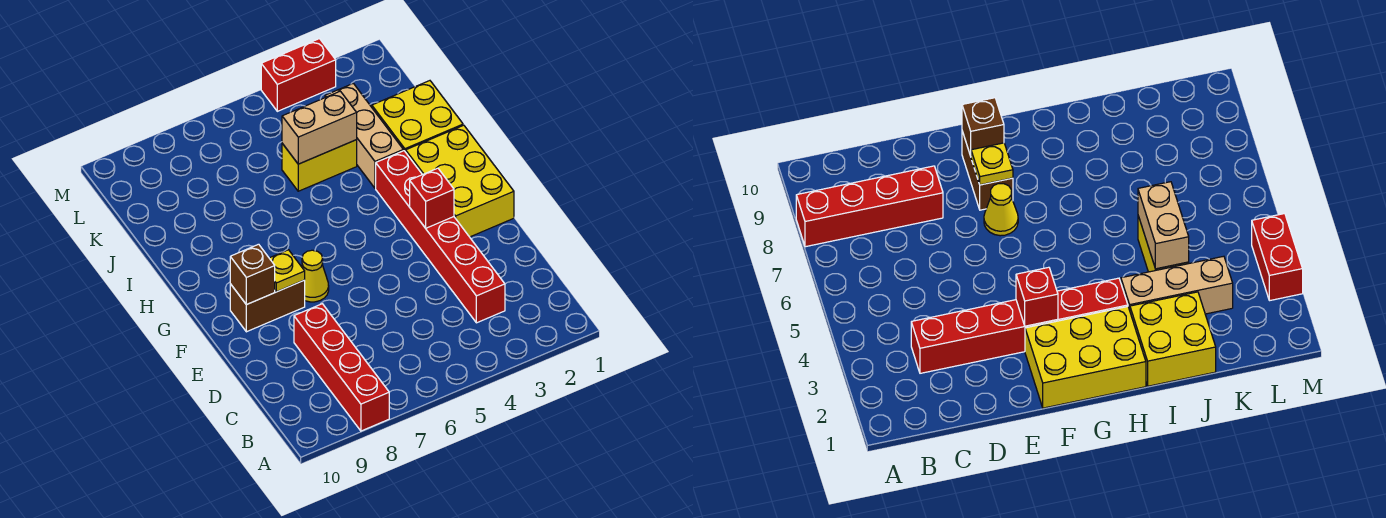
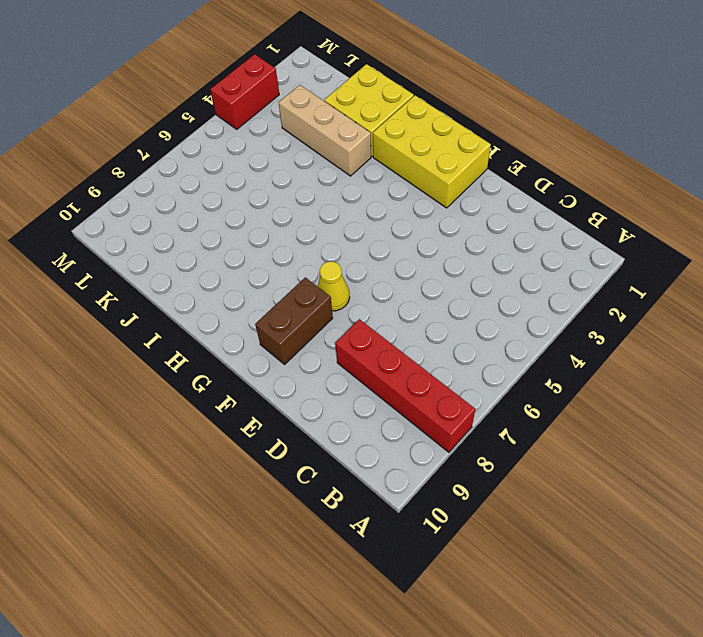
none -> red brick C3:H3 level 1
none -> yellow brick J4:J5 level 1
none -> red brick F3 level 2

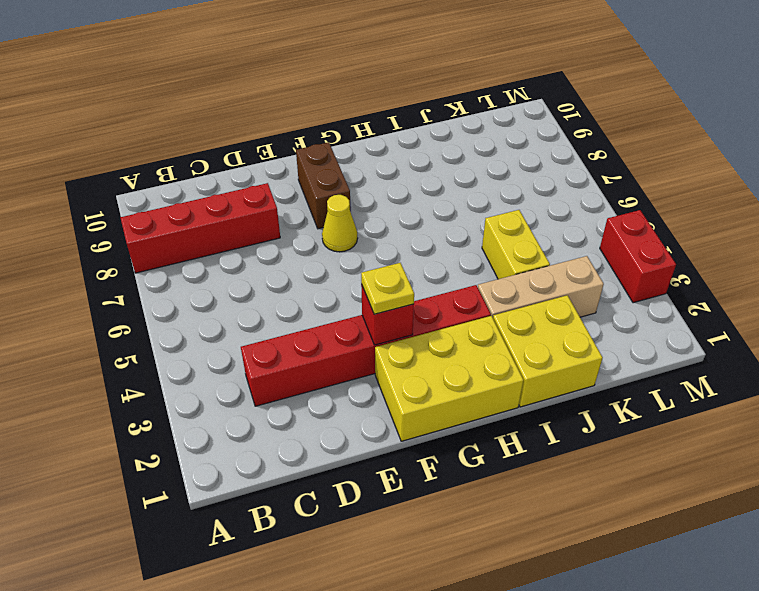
yellow plate F3 level 3 -> yellow plate F8 level 2
none -> brown brick F9 level 2
none -> tan brick J4:J5 level 2

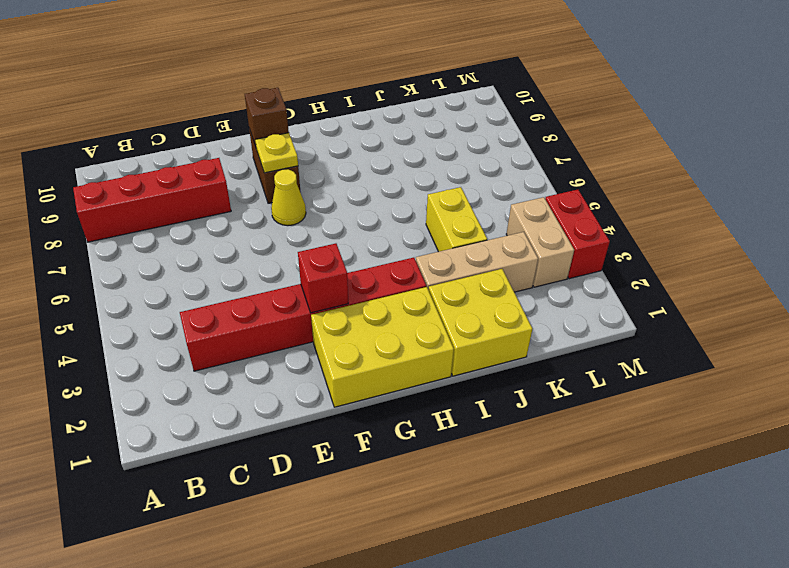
tan brick L3:L4 level 1 -> tan brick J4:J5 level 2

